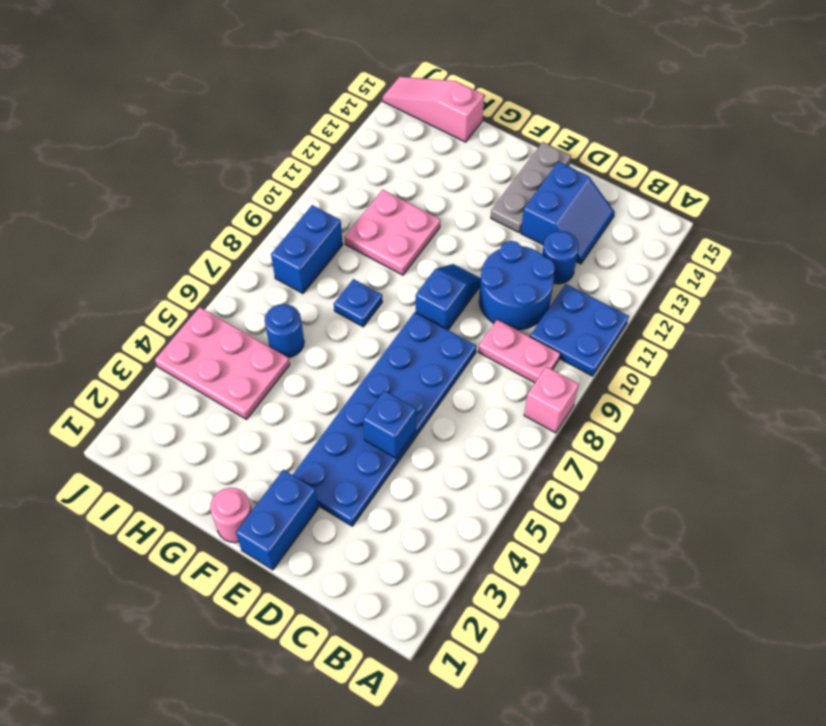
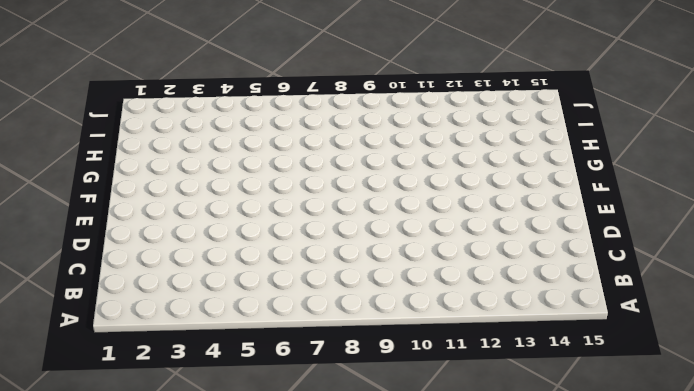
none -> pink brick A8 level 1
none -> blue plate A10:B11 level 1
none -> pink plate B9:C9 level 1

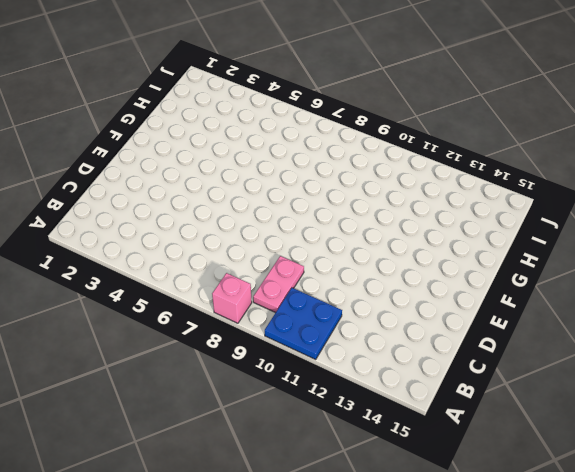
none -> blue round brick C10:D11 level 1
none -> blue round brick C12 level 1
none -> blue slope C13:D14 level 1 top D

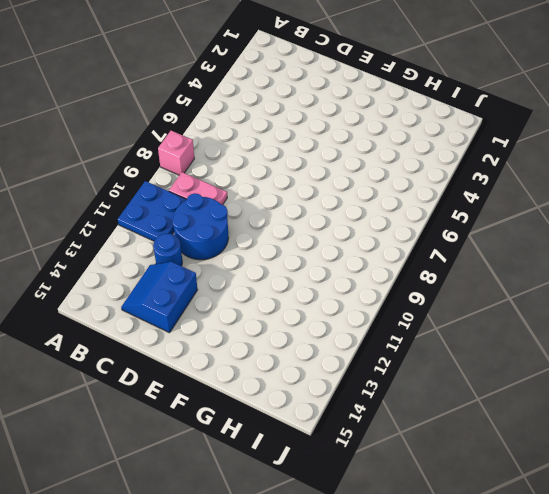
none -> blue plate D3:E8 level 1
none -> blue brick E1:E2 level 1
none -> blue slope E9:E10 level 1 top 9

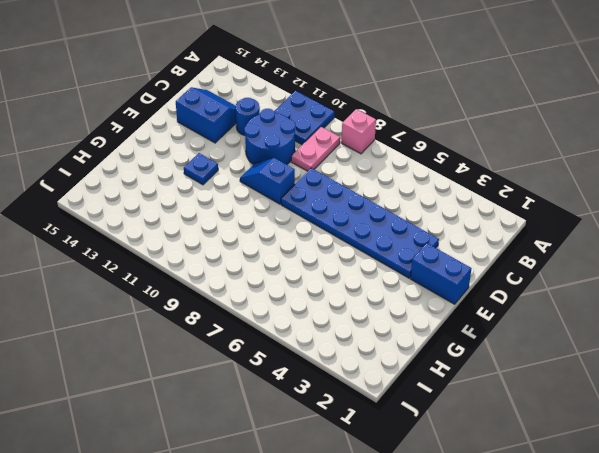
blue plate F12 level 1 -> blue plate G8 level 1
none -> grey plate E13:E15 level 1
none -> pink round brick F1 level 1
none -> pink plate G10:H11 level 1

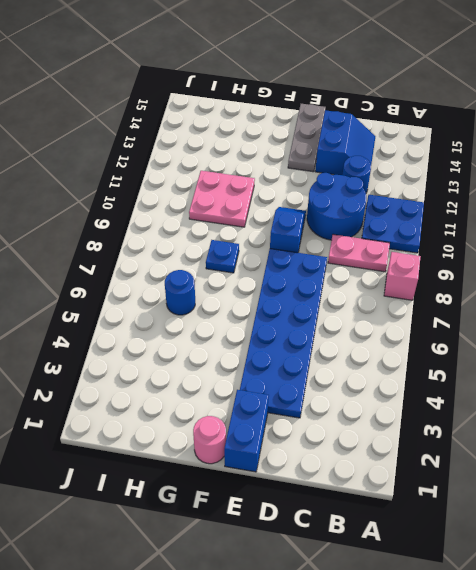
none -> pink plate H4:J5 level 1
none -> pink slope H15:J15 level 1 top H
none -> blue brick I8:I9 level 1

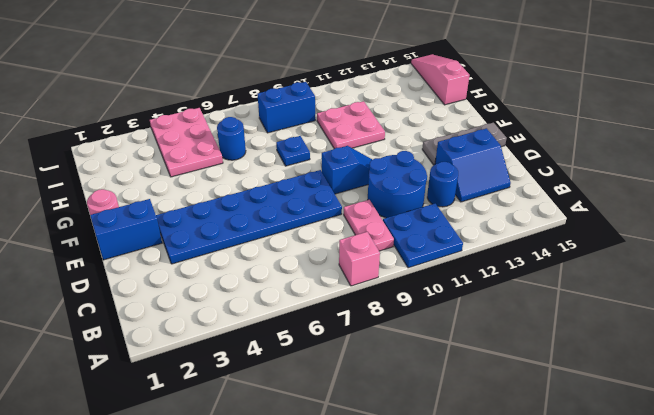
none -> blue brick D5 level 2

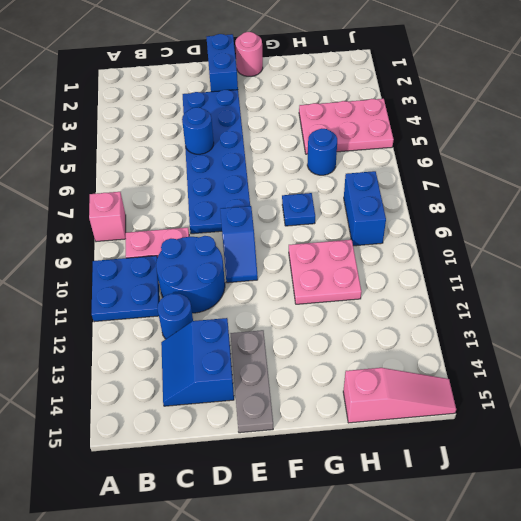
blue round brick D5 level 2 -> blue brick D5 level 2

